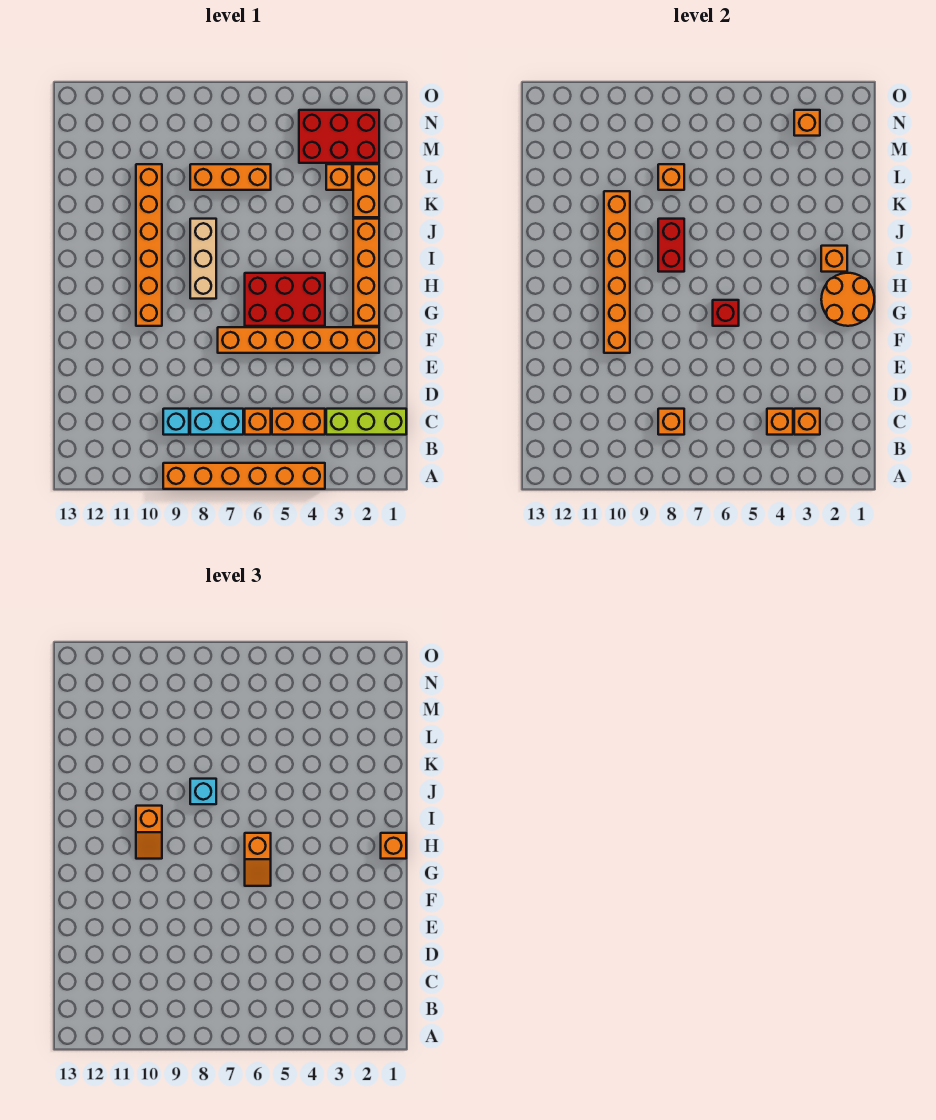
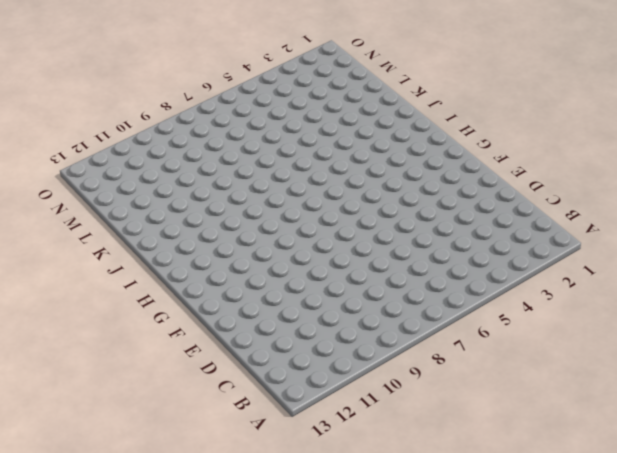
none -> orange brick A4:A9 level 1
none -> lime brick C1:C3 level 1
none -> orange brick C4:C5 level 1

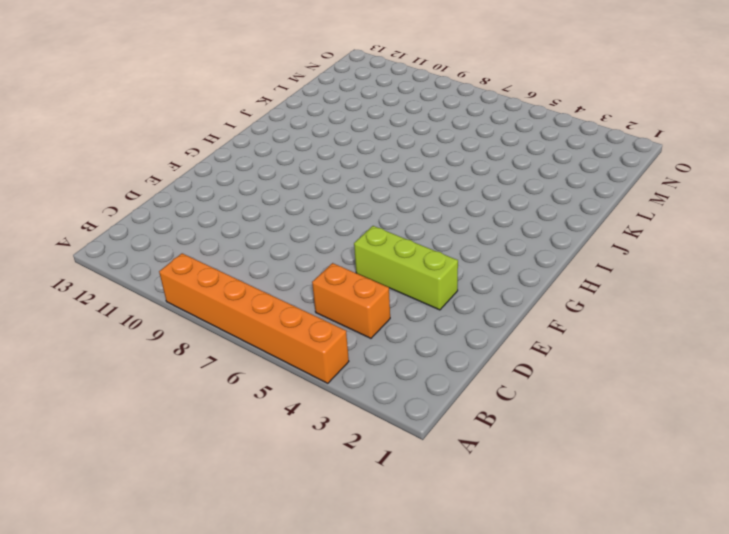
lime brick E3:E5 level 1 -> lime brick C1:C3 level 1
none -> orange brick C6 level 1
none -> cyan brick C7:C8 level 1
none -> cyan brick C9 level 1

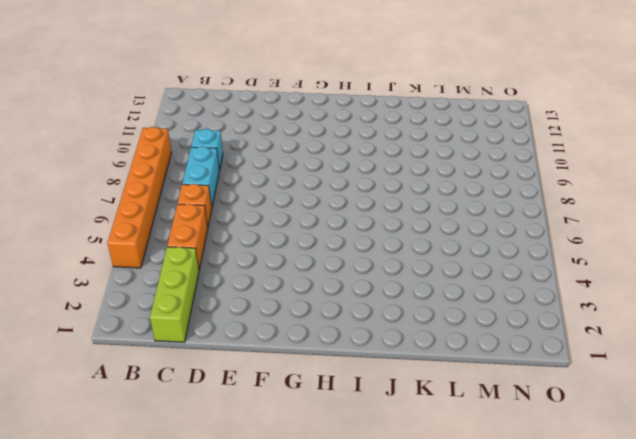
none -> orange brick F2:F7 level 1
none -> orange brick G2:J2 level 1
none -> red brick G4:H6 level 1

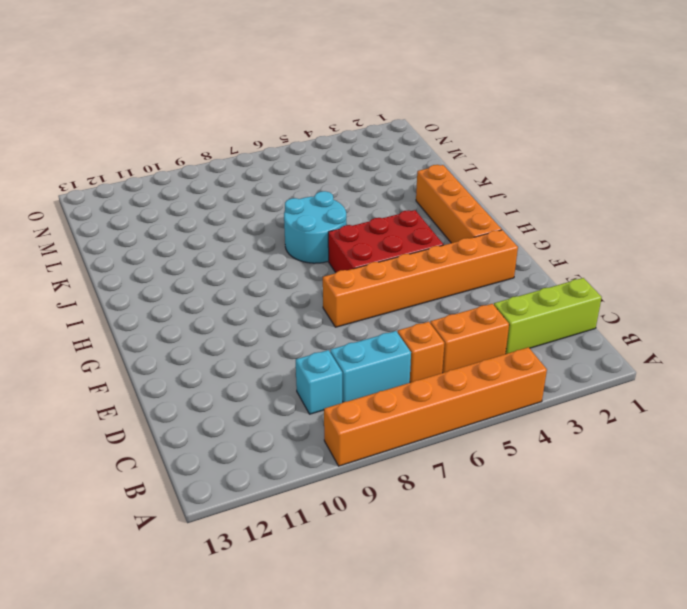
cyan round brick I6:J7 level 1 -> none
none -> orange brick G10:L10 level 1
none -> tan brick H8:J8 level 1
none -> orange brick K2:L2 level 1

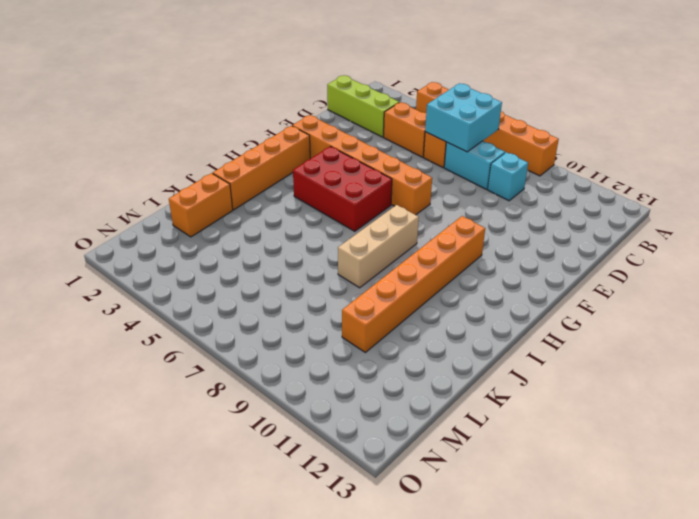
cyan brick B6:C7 level 2 -> none
none -> orange brick L3 level 1
none -> orange brick L6:L8 level 1
none -> red brick M2:N4 level 1

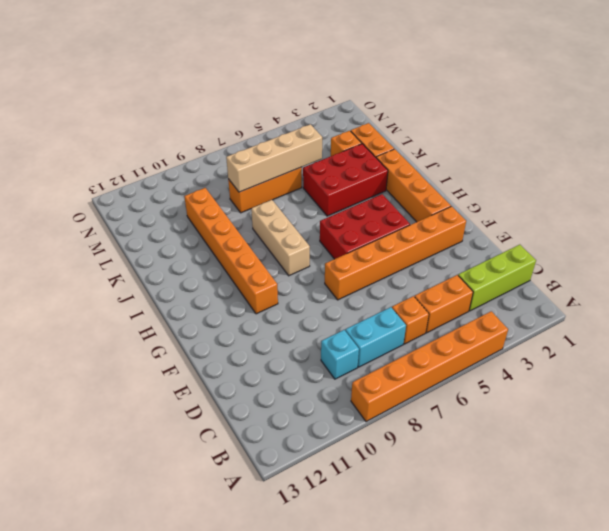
red brick J3:K5 level 1 -> red brick M2:N4 level 1
tan brick L5:L8 level 2 -> orange brick L8 level 2
none -> orange brick C3 level 2
none -> orange brick C4 level 2
none -> orange brick C8 level 2

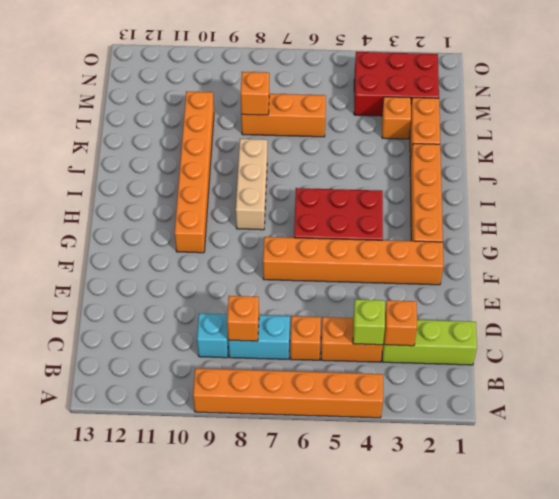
lime brick C4 level 2 -> orange brick C4 level 2
none -> orange brick F10:K10 level 2
none -> orange round brick G1:H2 level 2
none -> red brick G6 level 2

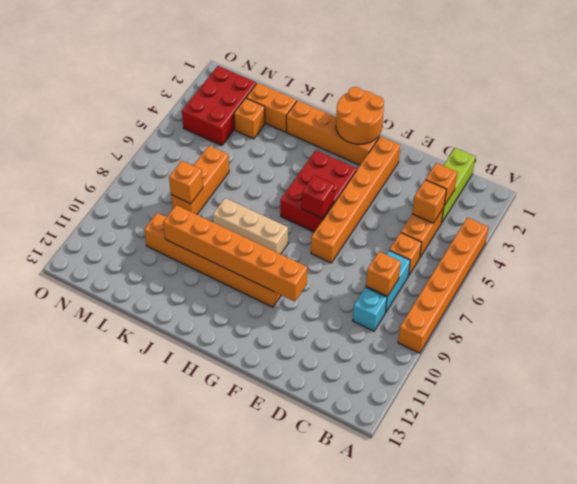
none -> orange brick I2 level 2
none -> red brick I8:J8 level 2
none -> orange brick N3 level 2

